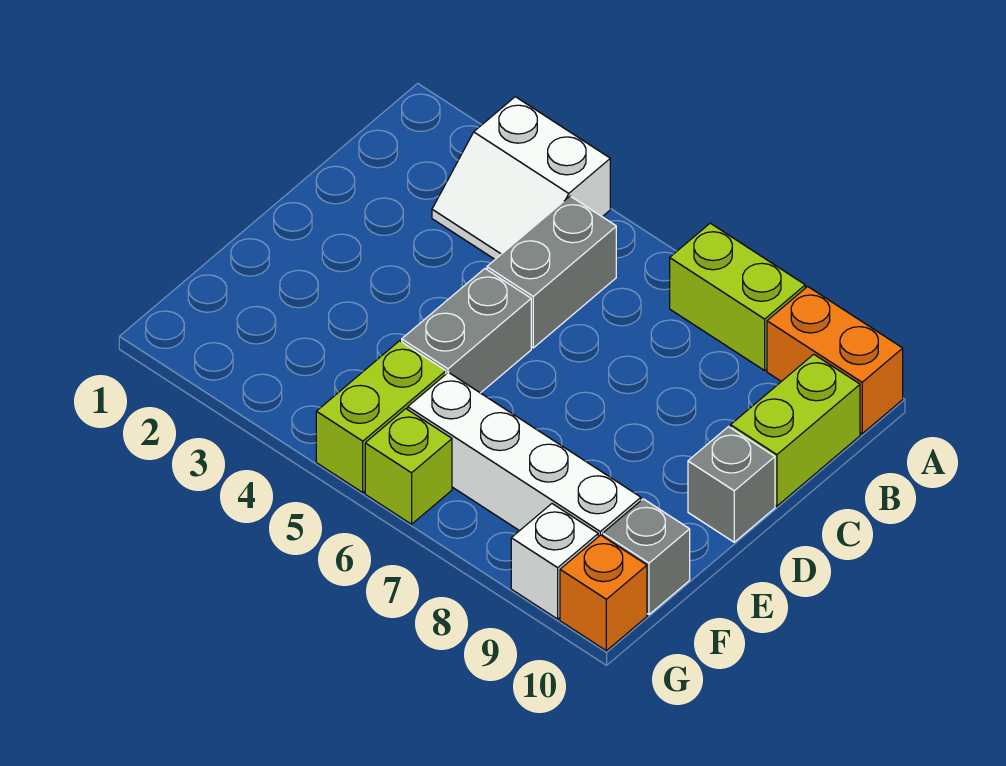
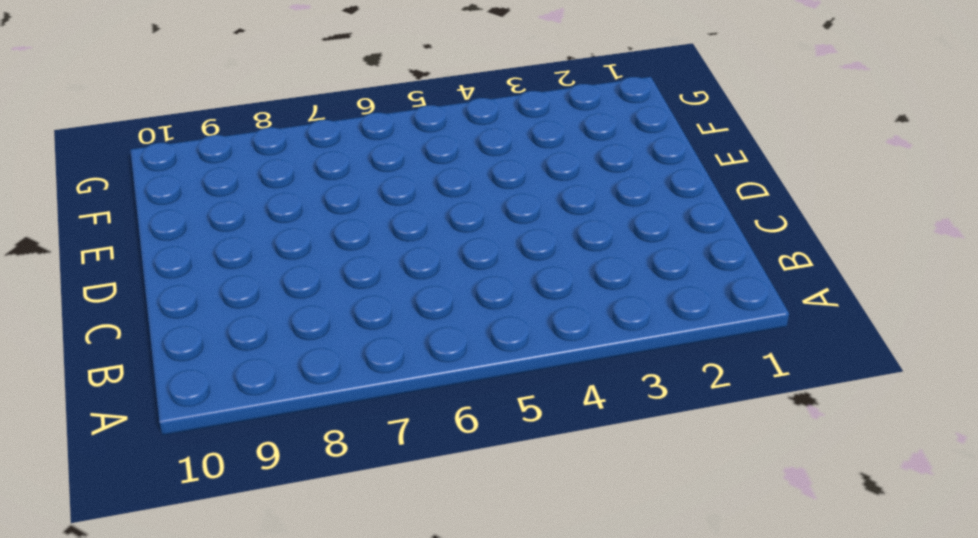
none -> white slope A3:B4 level 1 top A
none -> lime brick A7:A8 level 1
none -> orange brick A9:A10 level 1

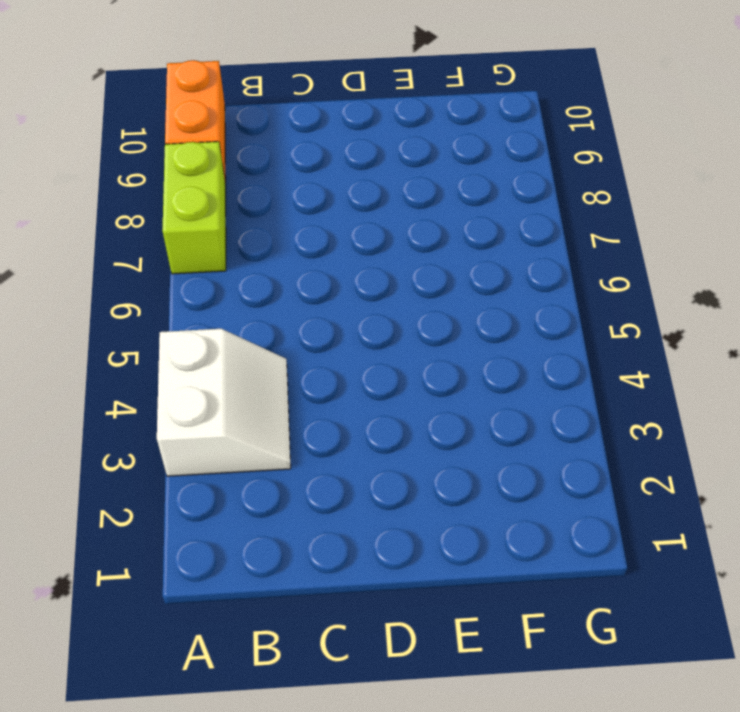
none -> grey brick B5:C5 level 1
none -> lime brick B10:C10 level 1
none -> grey brick D5:E5 level 1

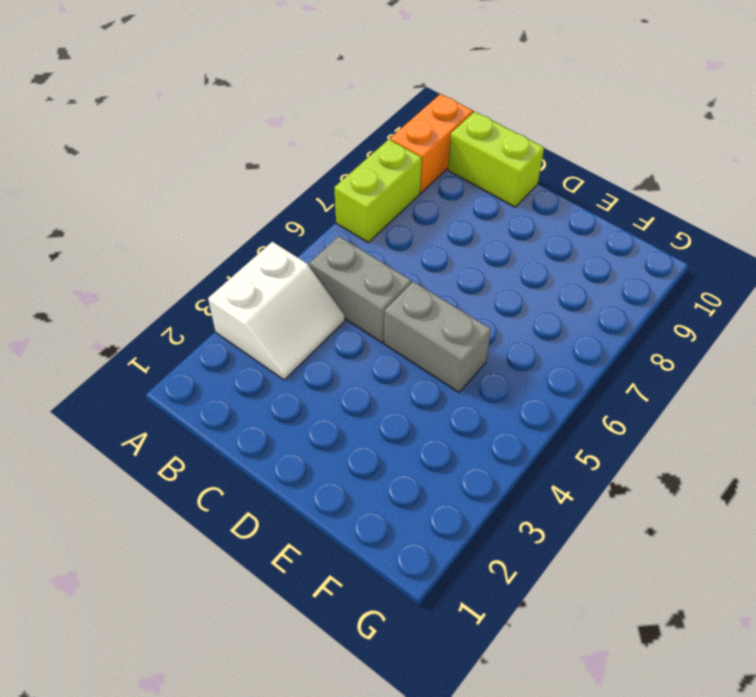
none -> grey brick D10 level 1
none -> lime brick F5:G5 level 1
none -> white brick F6:F9 level 1

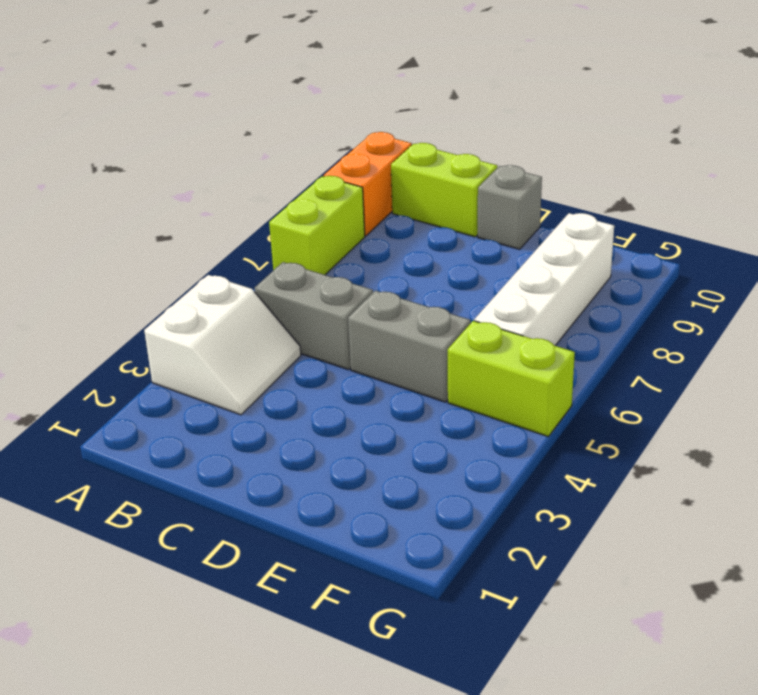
none -> grey brick F10 level 1
none -> lime brick G6 level 1
none -> white brick G9 level 1

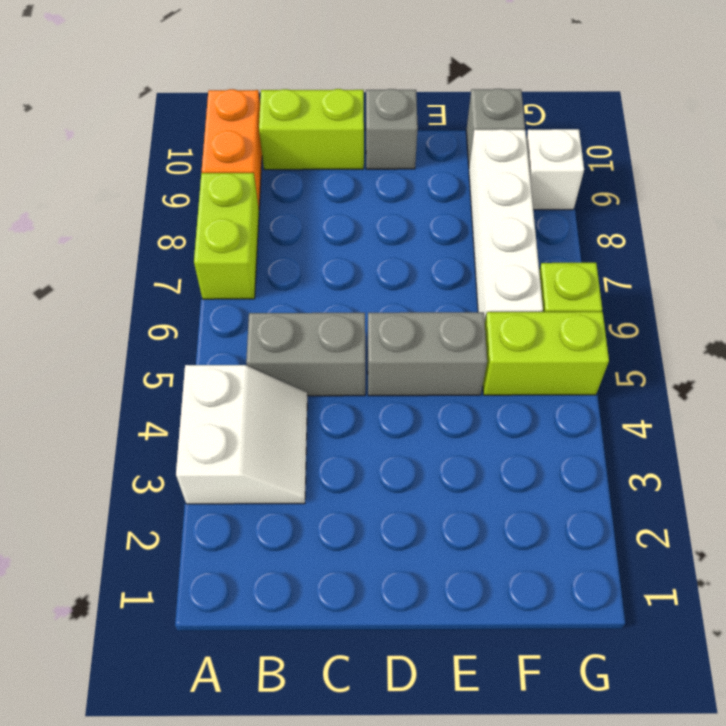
none -> orange brick G10 level 1

